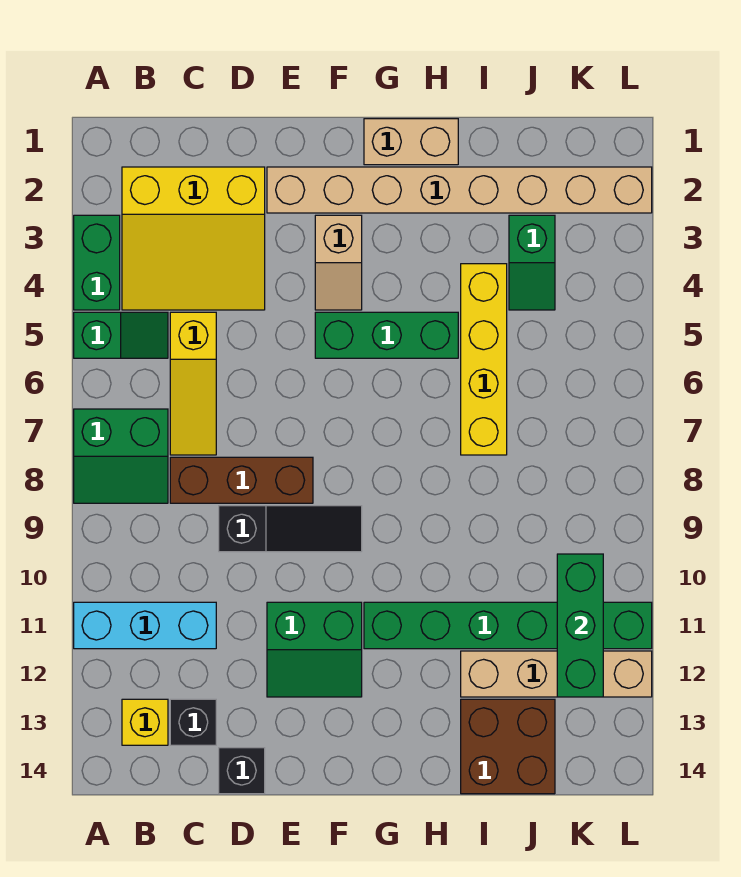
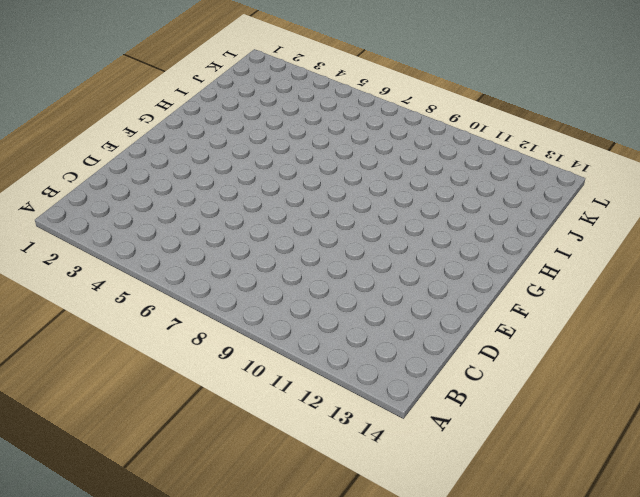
none -> green brick A3:A4 level 1
none -> green slope A5:B5 level 1 top A
none -> green slope A7:B8 level 1 top 7

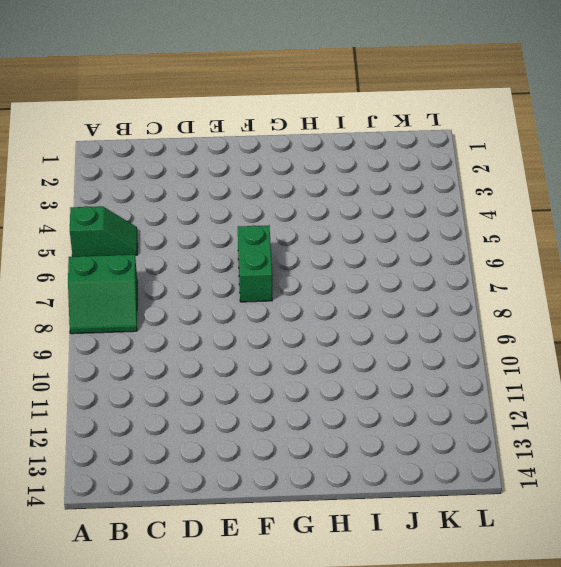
green brick F6:F7 level 1 -> green brick A3:A4 level 1
none -> cyan brick A11:C11 level 1
none -> yellow slope B2:D4 level 1 top 2
none -> yellow brick B13 level 1

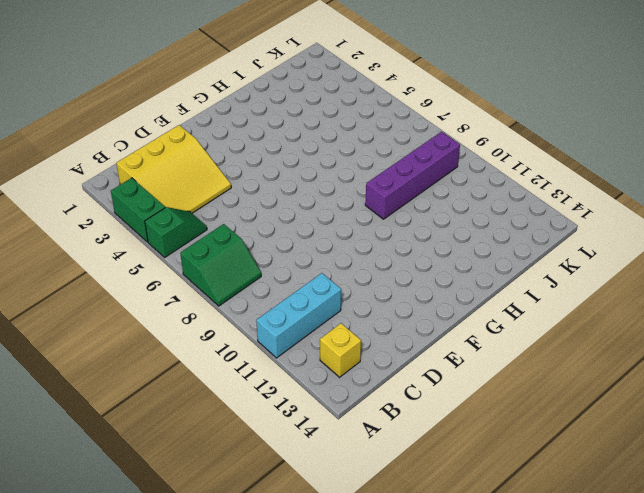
purple brick H9:K9 level 1 -> none
none -> yellow slope C5:C7 level 1 top 5
none -> brown brick C8:E8 level 1
none -> black brick C13 level 1

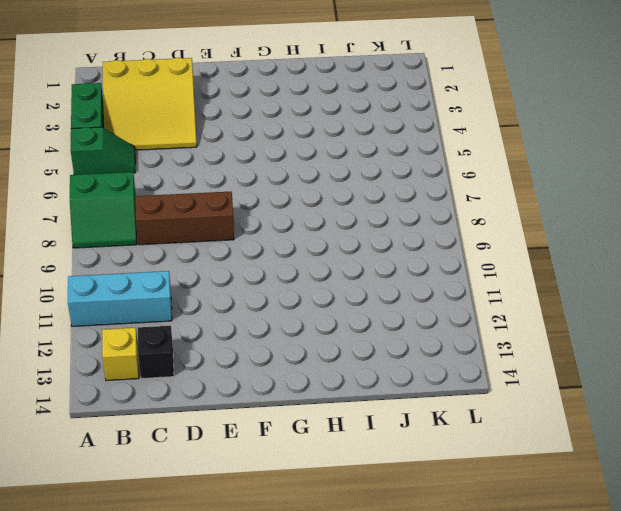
none -> yellow slope C5:C7 level 1 top 5
none -> black slope D9:F9 level 1 top D
none -> black brick D14 level 1

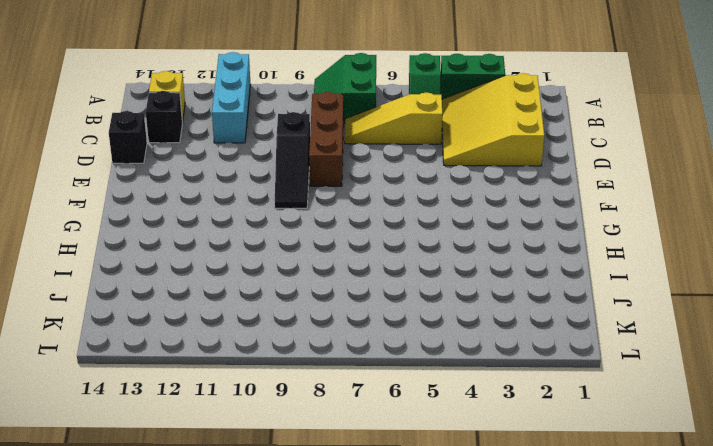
none -> tan brick E2:L2 level 1
none -> green slope E11:F12 level 1 top 11
none -> tan slope F3:F4 level 1 top 3

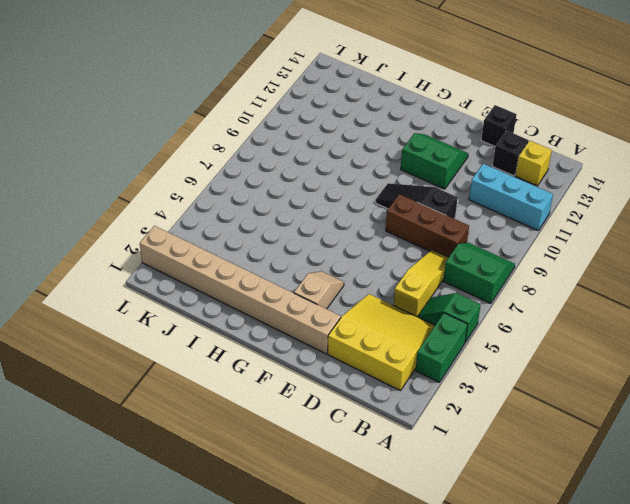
none -> green brick F5:H5 level 1
none -> tan brick G1:H1 level 1
none -> green brick G11:L11 level 1

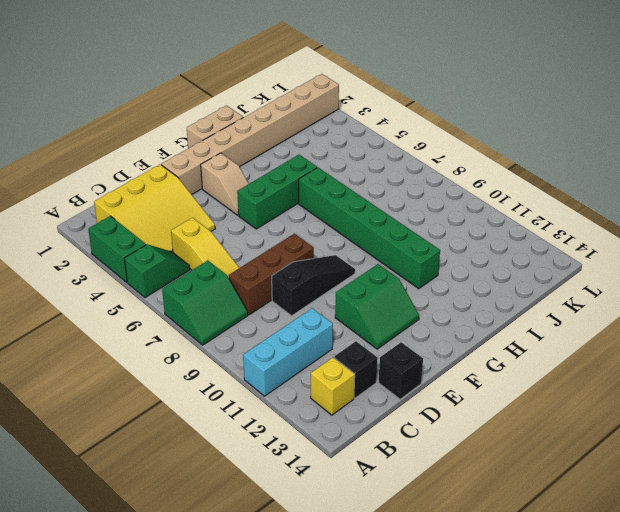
green brick H6:H11 level 1 -> green brick G11:L11 level 1
none -> yellow brick I4:I7 level 1
none -> tan brick I12:L12 level 1
none -> brown brick I13:J14 level 1

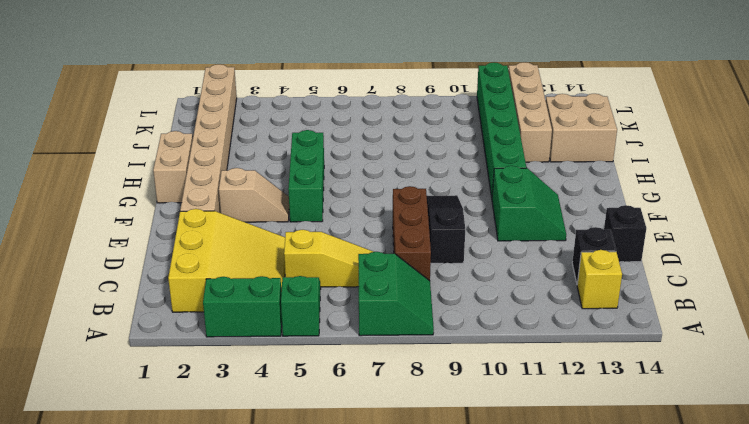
tan brick I13:J14 level 1 -> brown brick I13:J14 level 1
none -> cyan brick A11:C11 level 1
none -> yellow brick I4:I7 level 1
none -> green slope J3:J4 level 1 top 3

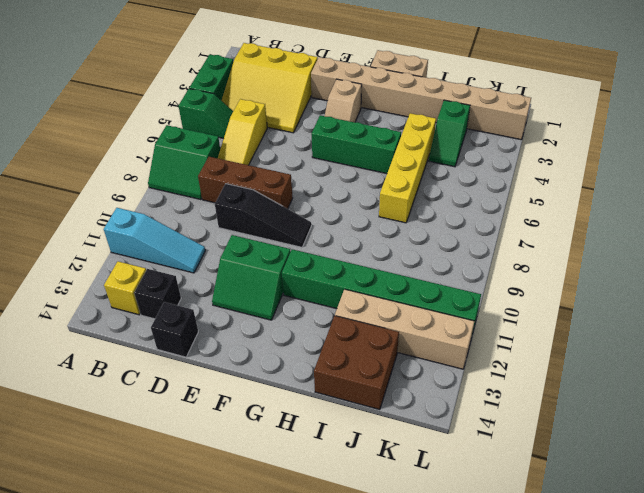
cyan slope A11:C11 level 1 top A -> cyan brick A11:C11 level 1
none -> green brick K10:K12 level 2

